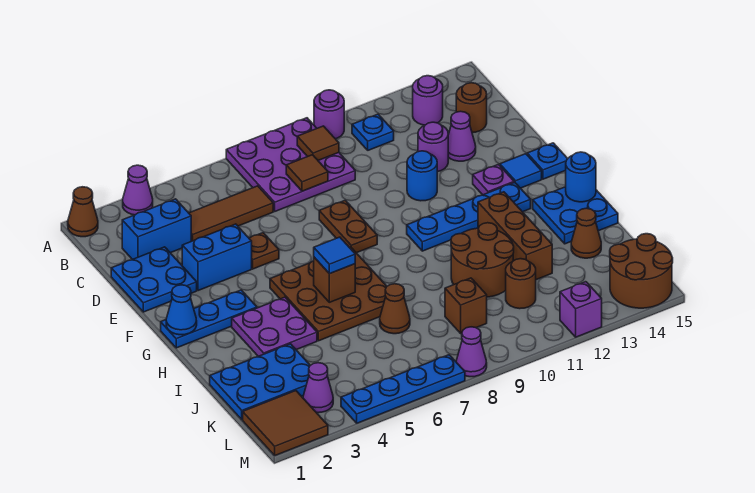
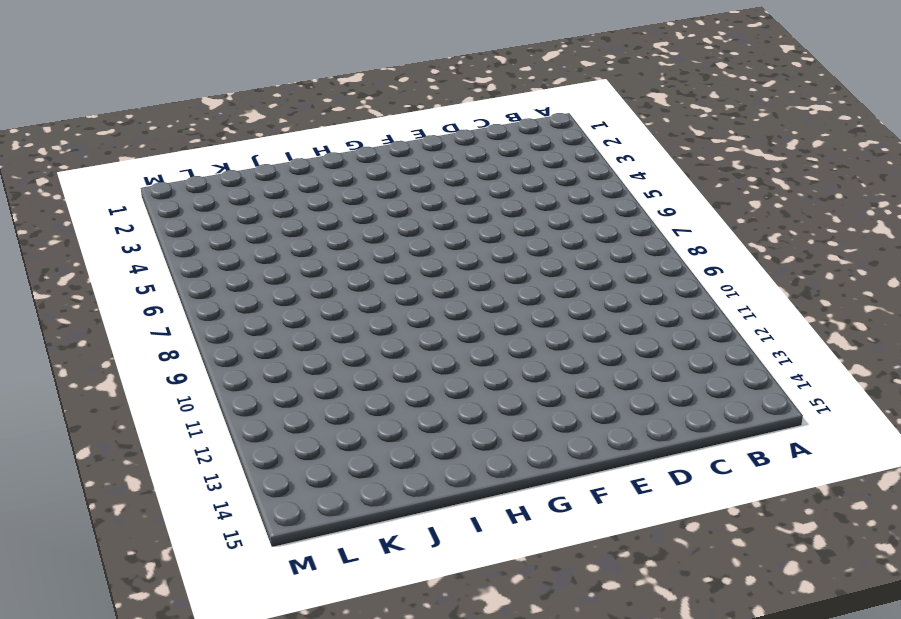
none -> brown cone A1 level 1
none -> purple cone A3 level 1
none -> purple plate A7:C9 level 1
none -> purple round brick A10 level 1

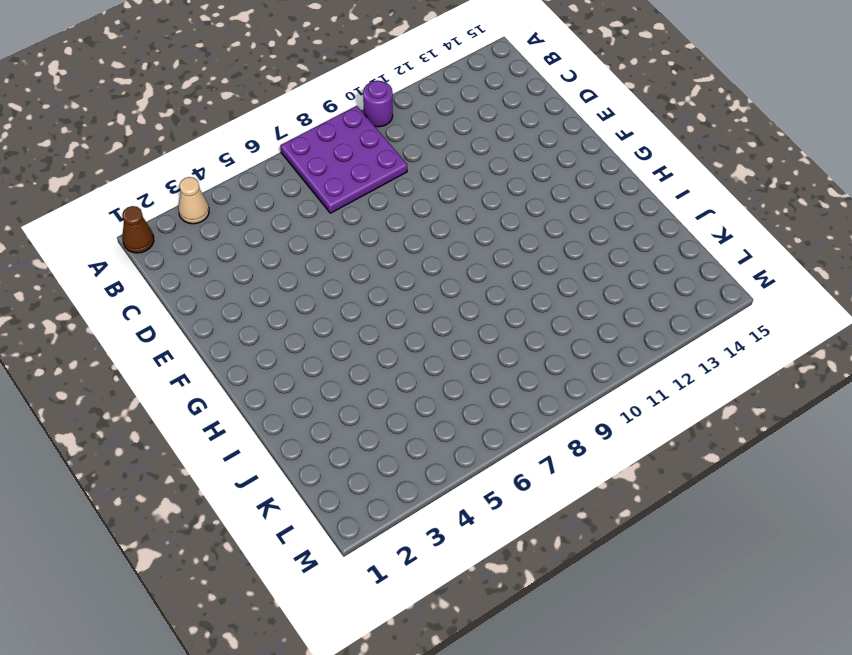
tan cone A3 level 1 -> purple cone A3 level 1
none -> blue plate B11 level 1
none -> purple round brick B13 level 1
none -> blue brick C2:C3 level 1
none -> brown tile C4:C6 level 1

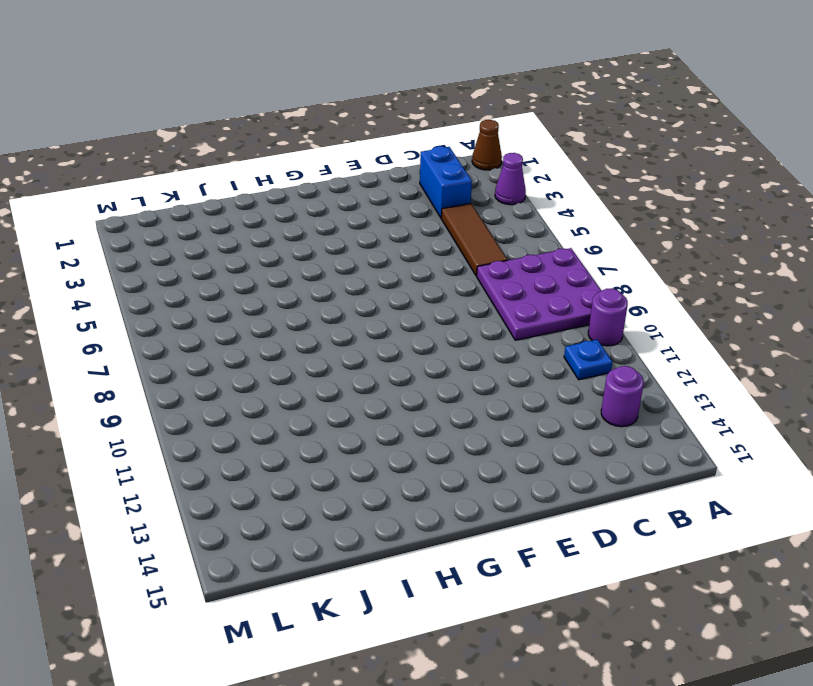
none -> brown round brick C14 level 1
none -> blue plate D1:E2 level 1
none -> purple round brick D12 level 1
none -> purple cone D13 level 1

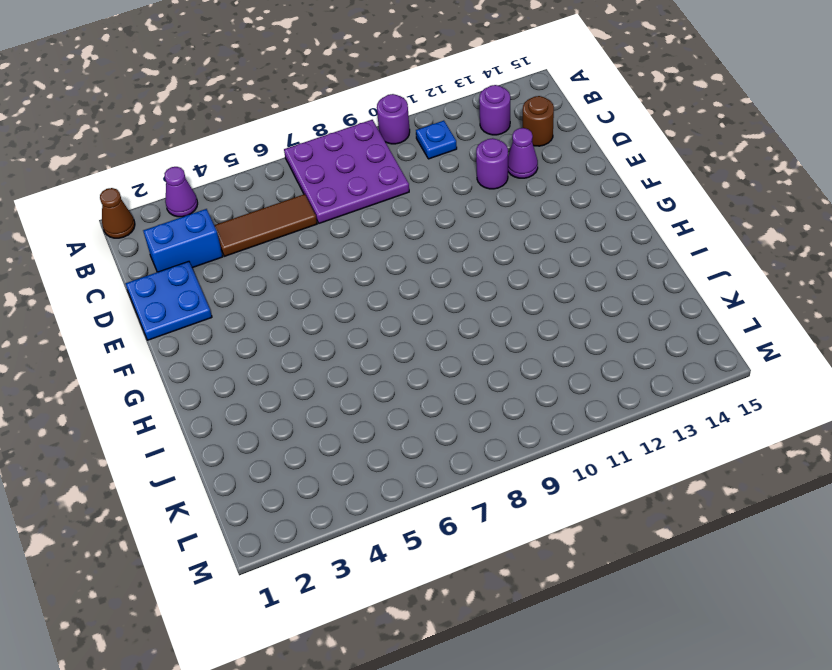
none -> blue brick E3:E4 level 1
none -> brown plate E5 level 1
none -> brown plate E8:F8 level 1
none -> blue round brick E11 level 1

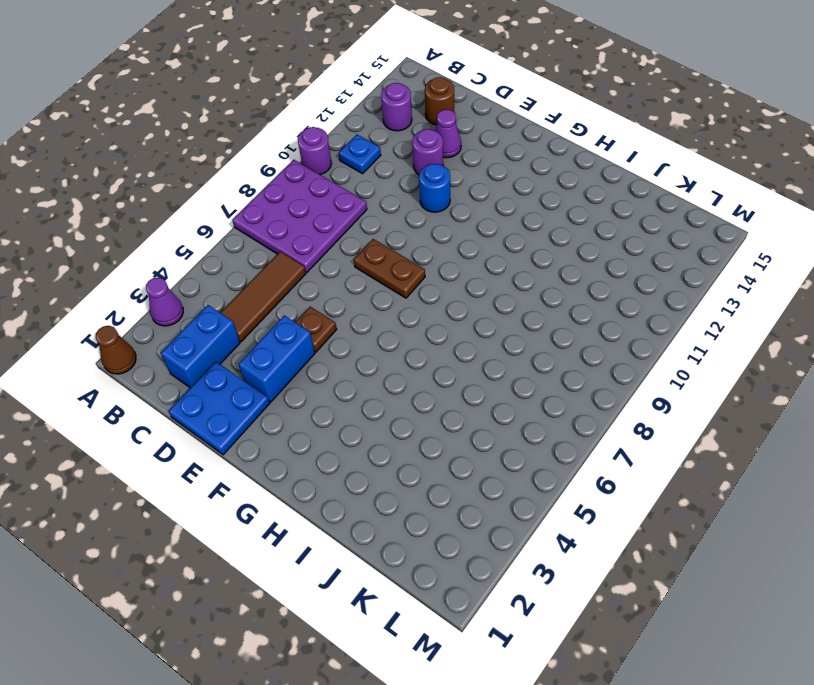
none -> purple plate F13 level 1
none -> blue tile F14 level 1
none -> blue plate F15 level 1
none -> blue plate G1:G3 level 1

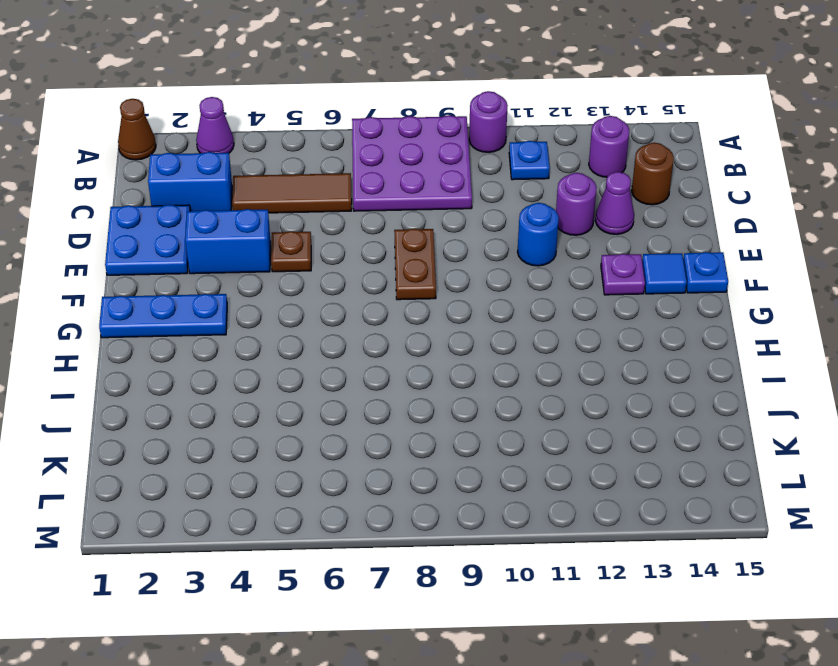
none -> brown plate G5:I7 level 1
none -> blue plate G10:G13 level 1
none -> purple plate H3:I4 level 1
none -> brown brick H12:J12 level 1

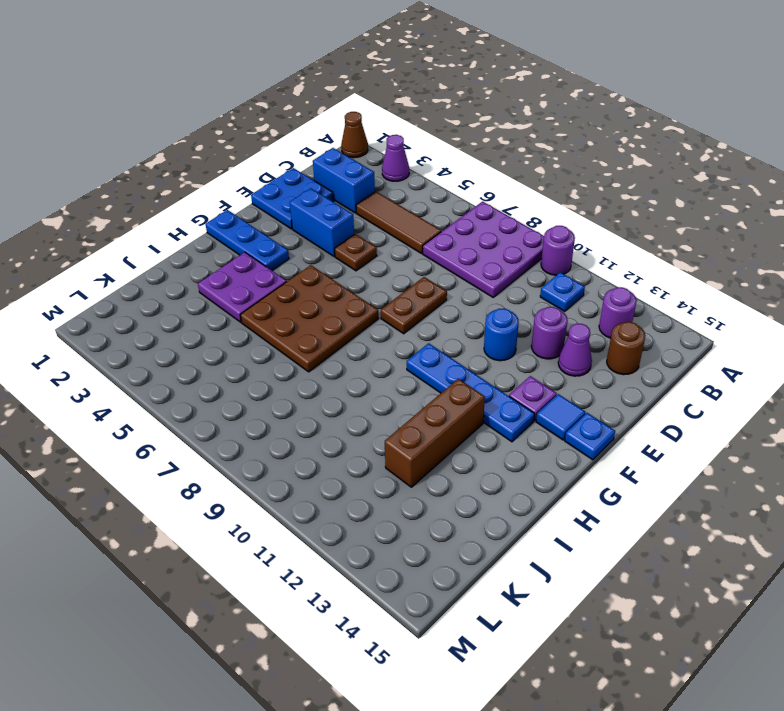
none -> blue plate H14:I15 level 1
none -> brown round brick I10:J11 level 1
none -> blue plate J1:K3 level 1
none -> brown cone J7 level 1

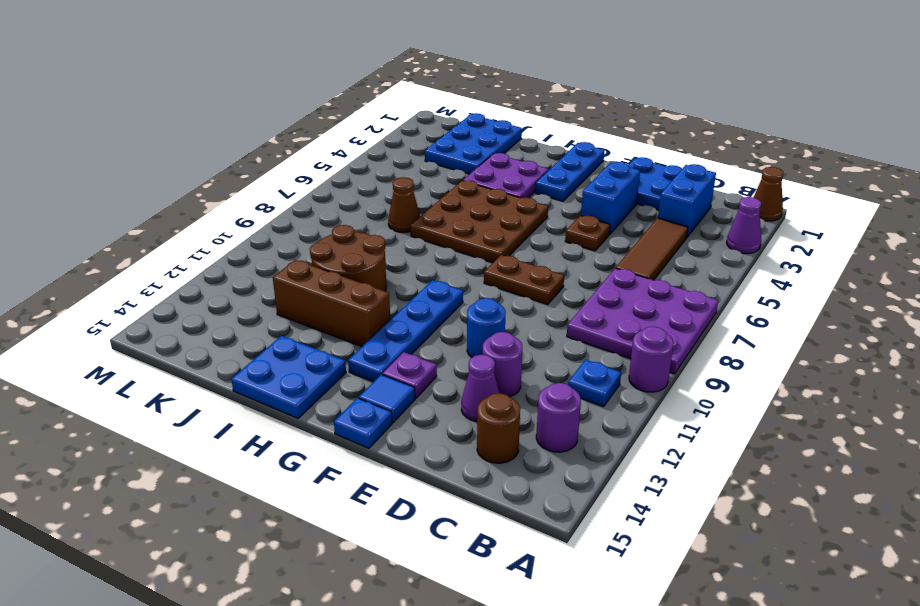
none -> brown cone J14 level 1
none -> brown brick K9 level 1
none -> brown round brick K11 level 1
none -> brown tile L1:M2 level 1

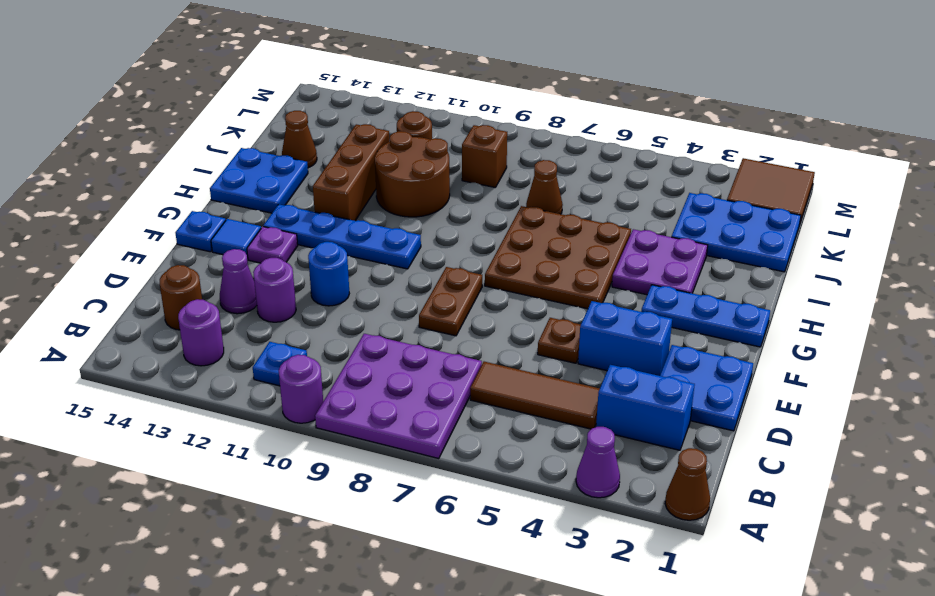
none -> purple cone L3 level 1
none -> brown round brick L14:M15 level 1
none -> blue plate M4:M7 level 1
none -> purple cone M8 level 1

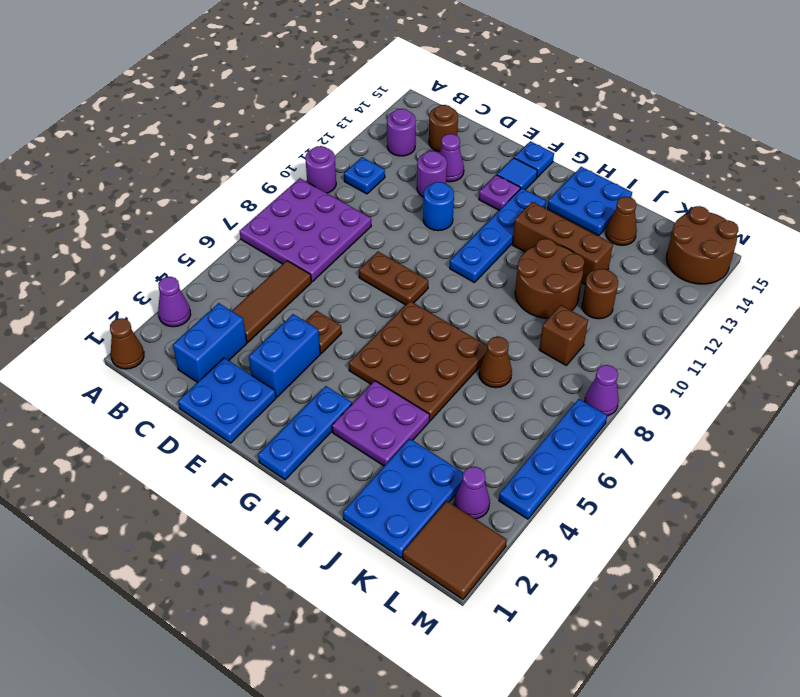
none -> purple brick M12 level 1
none -> brown tile B9 level 2
none -> brown tile C8 level 2
none -> blue cone G1 level 2

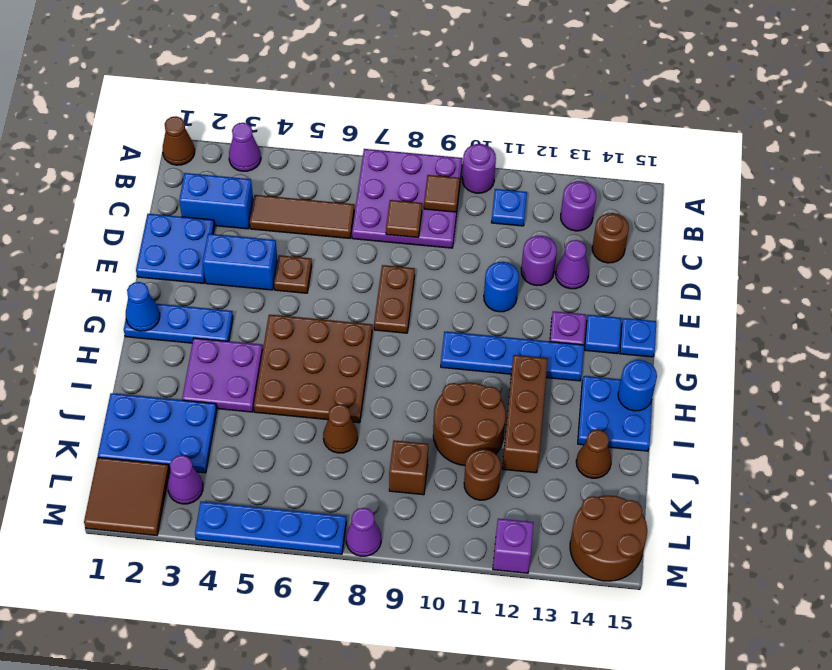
none -> brown brick H6 level 2
none -> blue tile H6 level 3

